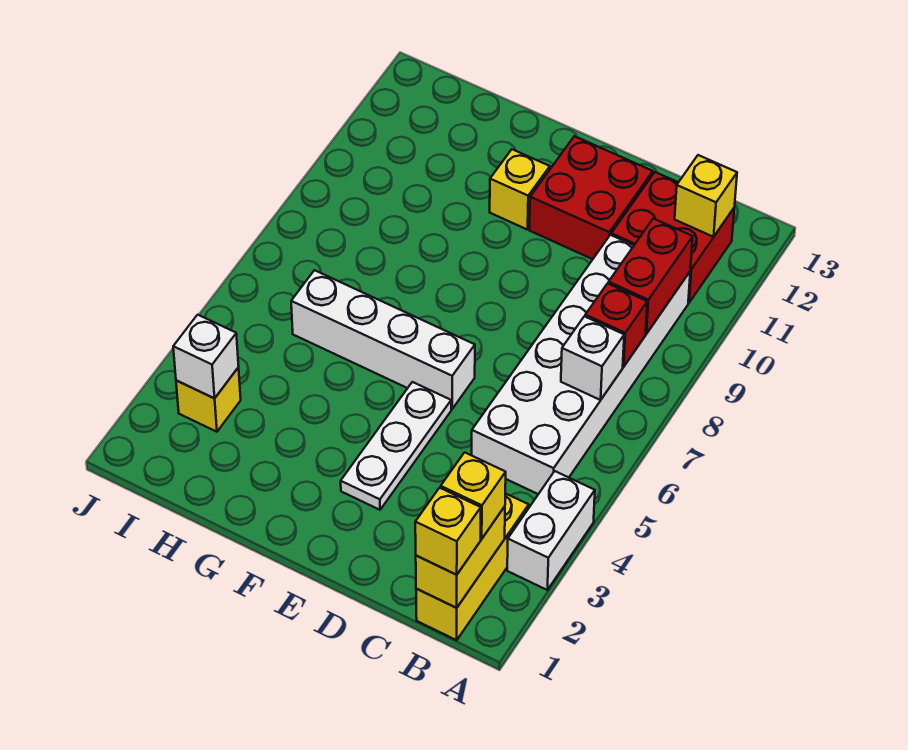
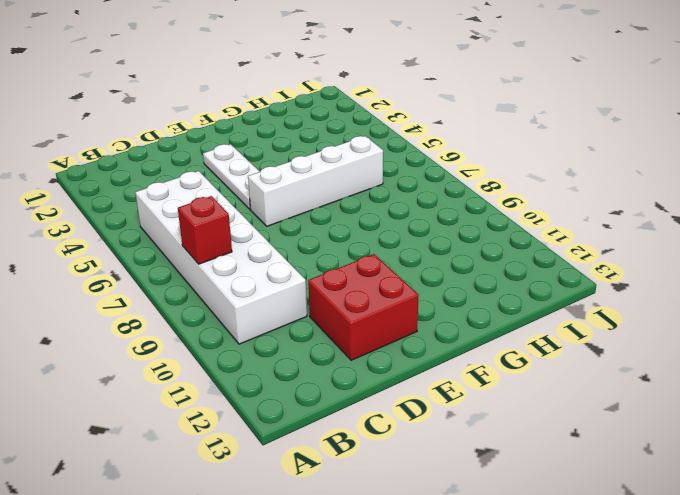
none -> white brick A3:A4 level 1
none -> yellow brick B1:B3 level 1
none -> red brick B11:C12 level 1

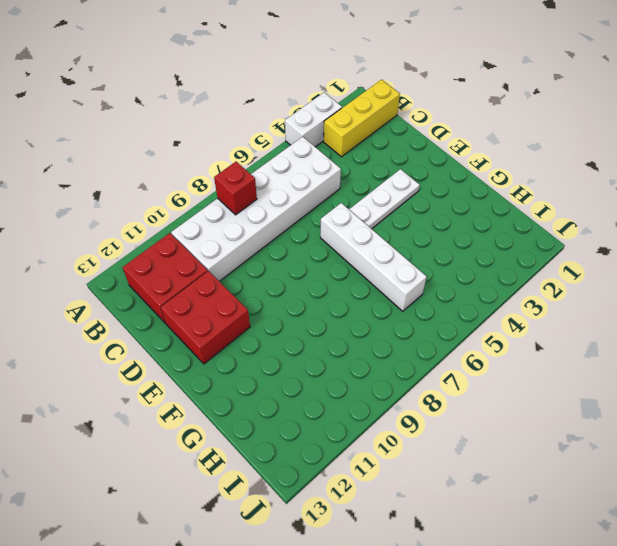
none -> yellow brick F11 level 1
none -> yellow brick I3 level 1
none -> yellow brick B1:B2 level 2

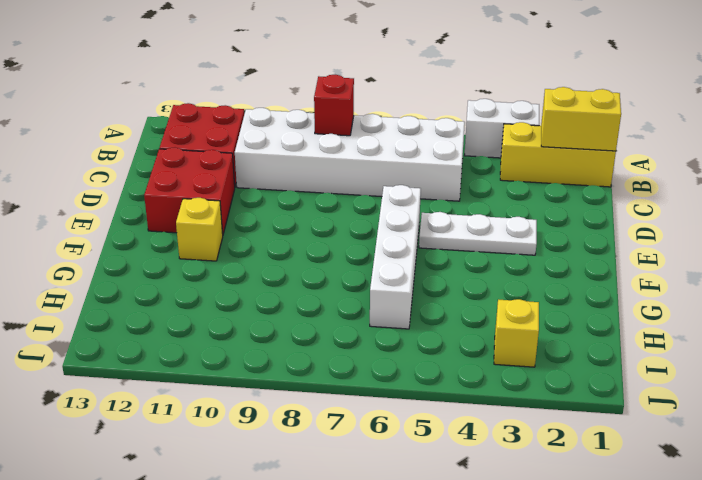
none -> white brick B7 level 2
none -> red brick B9:B10 level 2
none -> yellow brick B12 level 2

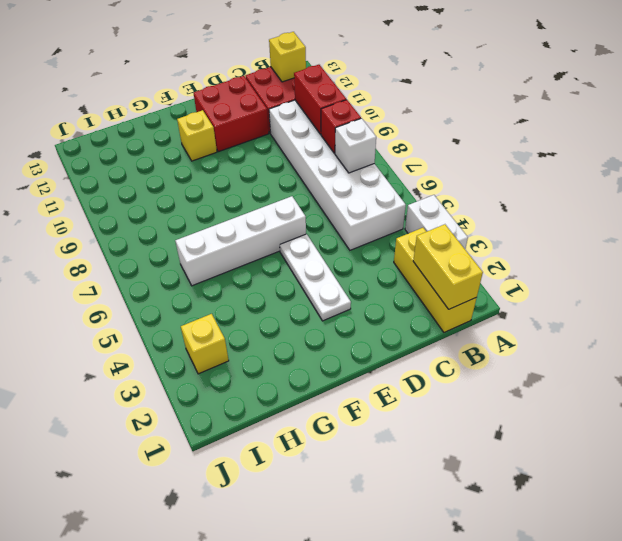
none -> white brick I3 level 2
none -> yellow brick B1 level 3
none -> yellow brick B2 level 3

